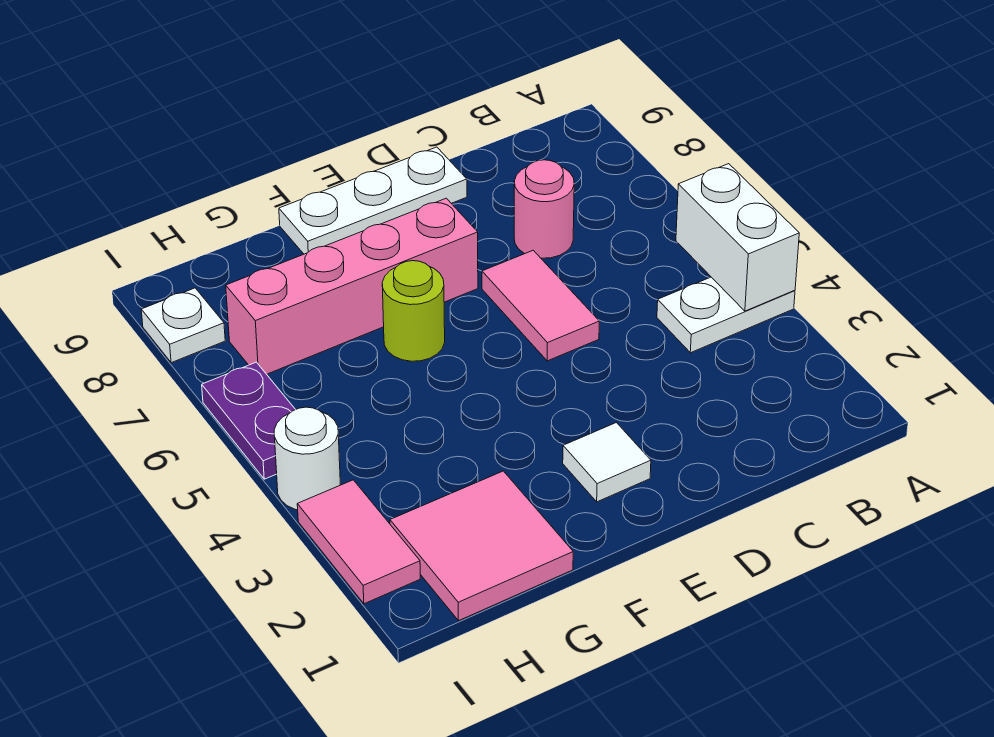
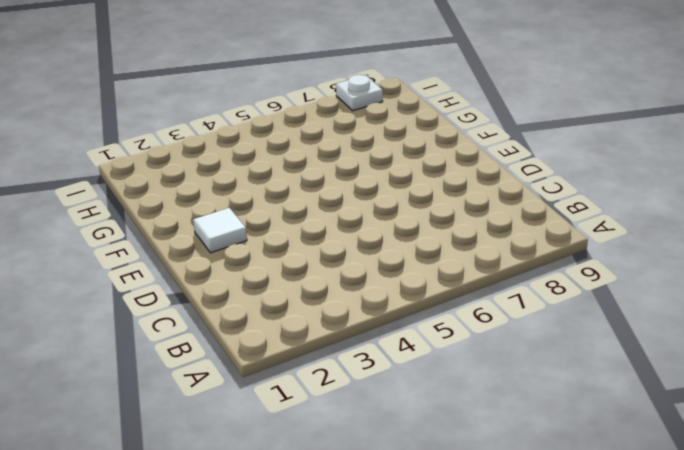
none -> white plate A4:B4 level 1
none -> pink round brick C7 level 1
none -> pink tile D5:D6 level 1

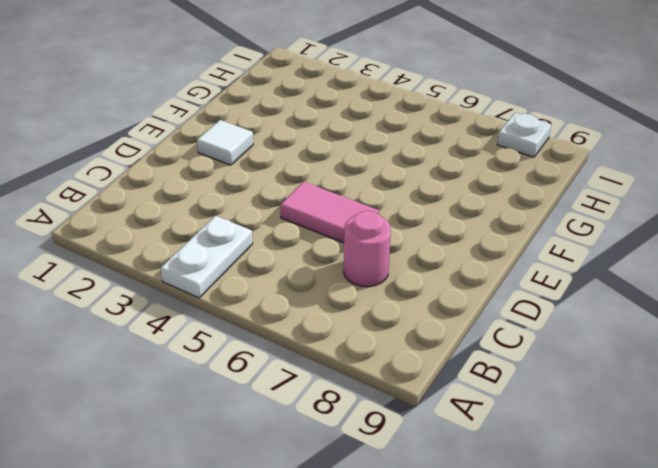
none -> white plate D9:F9 level 1
none -> pink brick E7:H7 level 1
none -> lime round brick F6 level 1

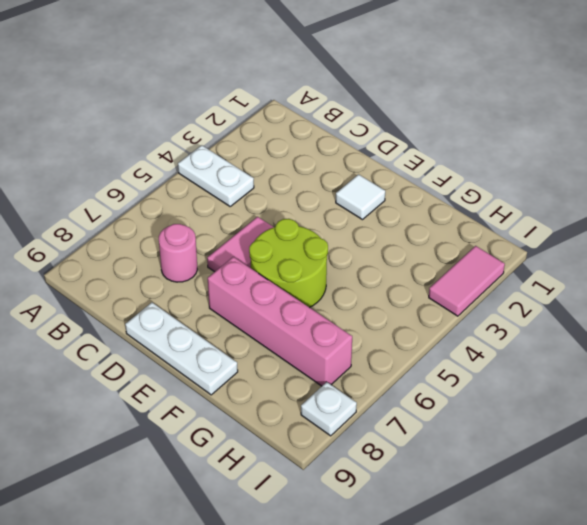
lime round brick E5:F6 level 1 -> lime round brick F6 level 1
none -> pink tile G1:H2 level 1
none -> white round brick I4 level 1
none -> purple plate I5:I6 level 1

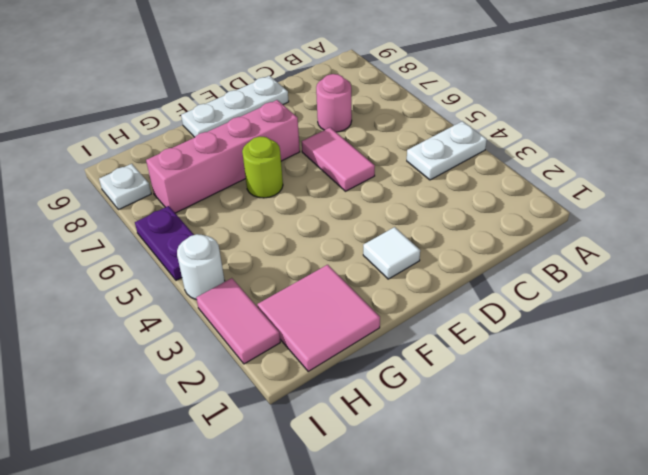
none -> white brick A4:A5 level 2

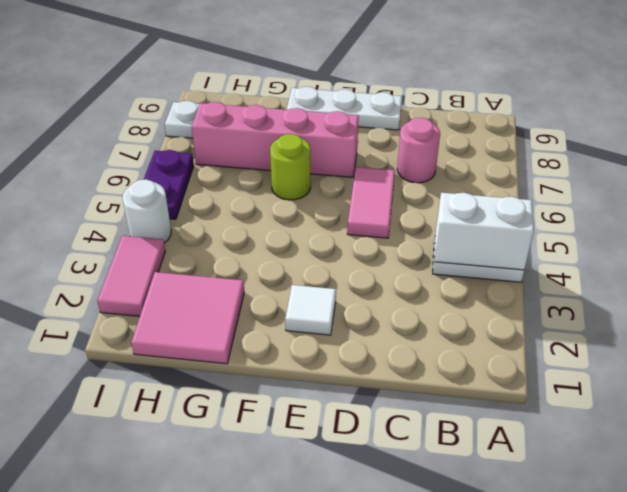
white brick A4:B4 level 2 -> white brick A4:A5 level 2

